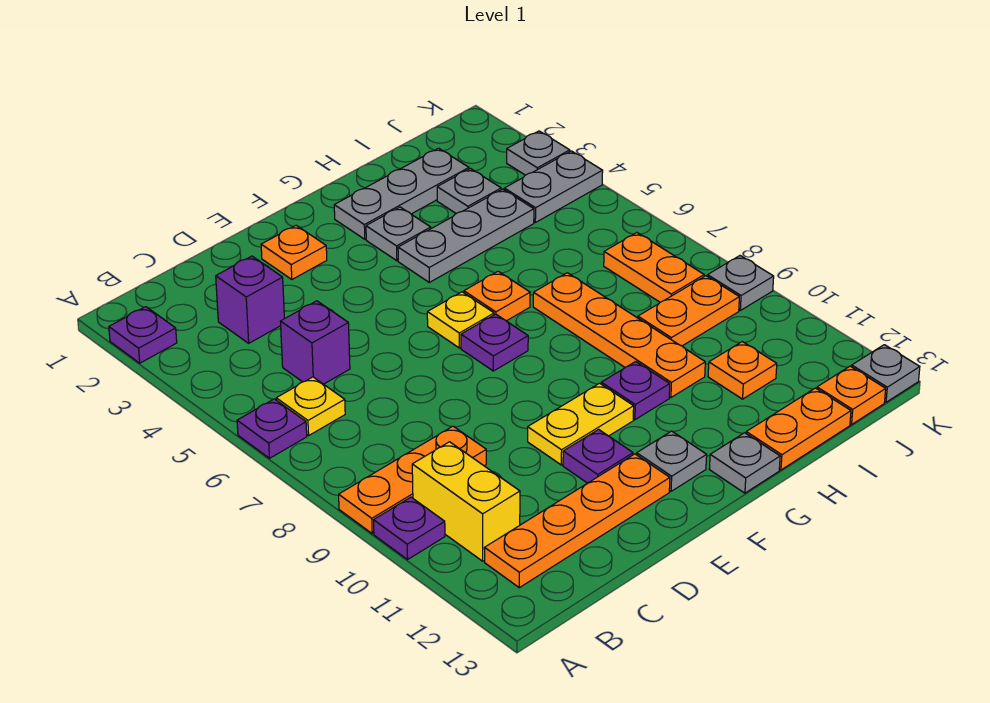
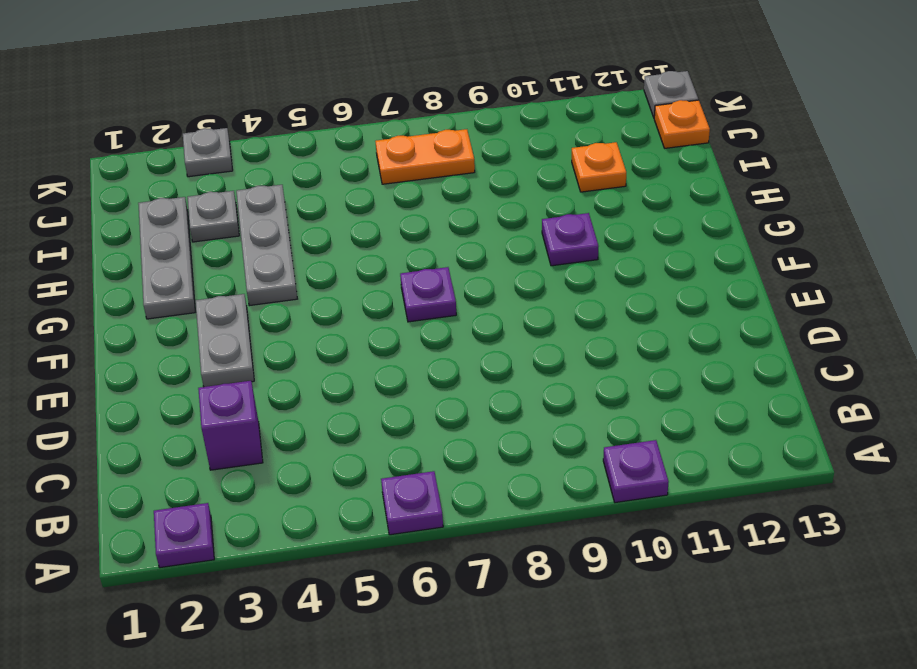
grey plate E3:F3 level 1 -> grey plate J4:K4 level 1
none -> orange plate A9:C9 level 1
none -> yellow plate B6 level 1
none -> yellow brick B10:B11 level 1
none -> orange plate B12:E12 level 1

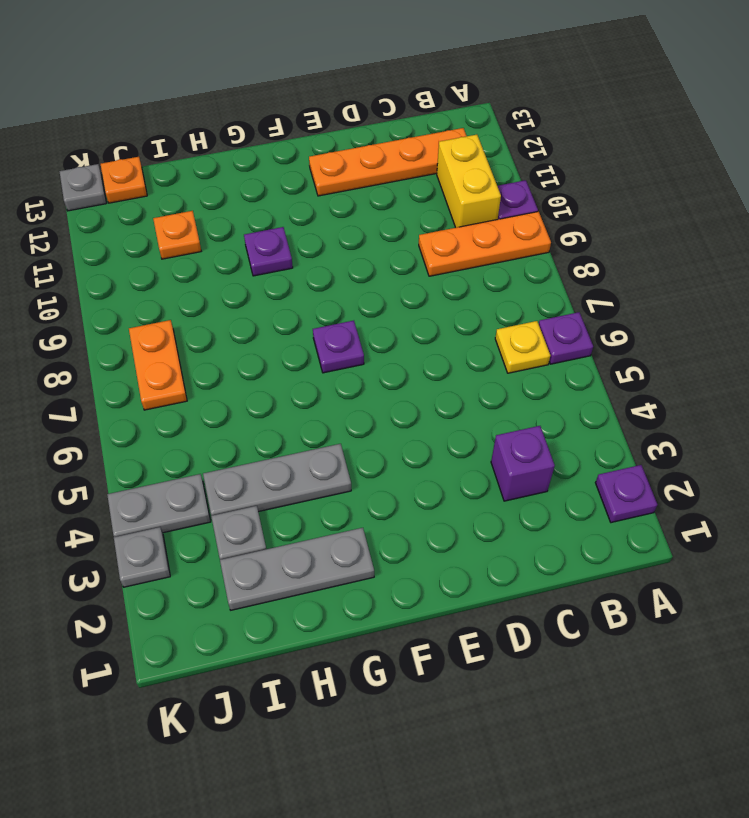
none -> purple brick C5 level 1
none -> orange plate E2 level 1
none -> yellow plate E10:F10 level 1
none -> purple plate E11 level 1

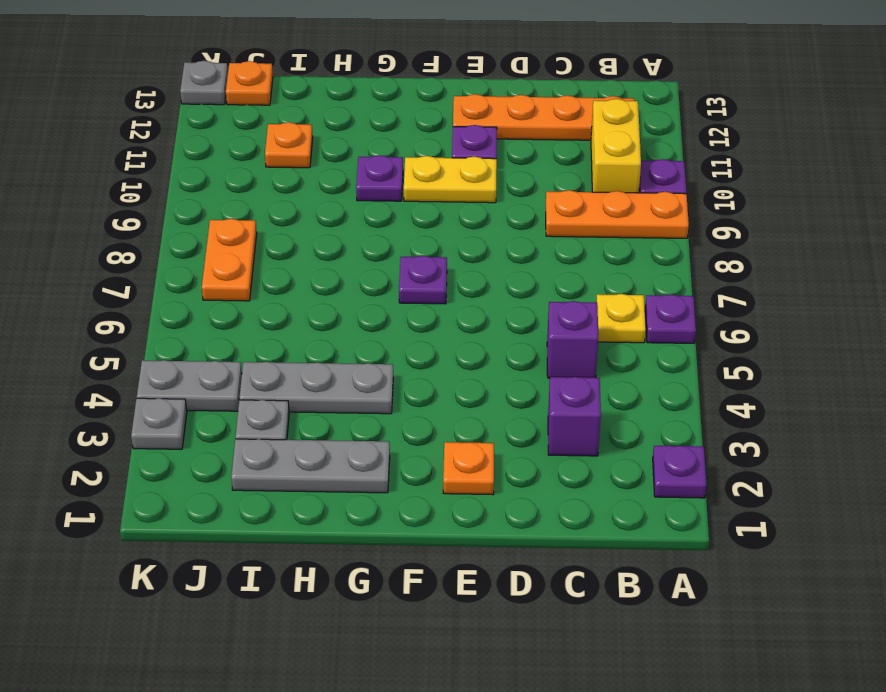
none -> yellow plate F6 level 1
none -> grey plate F12 level 1
none -> grey plate G3 level 1
none -> orange plate G6 level 1

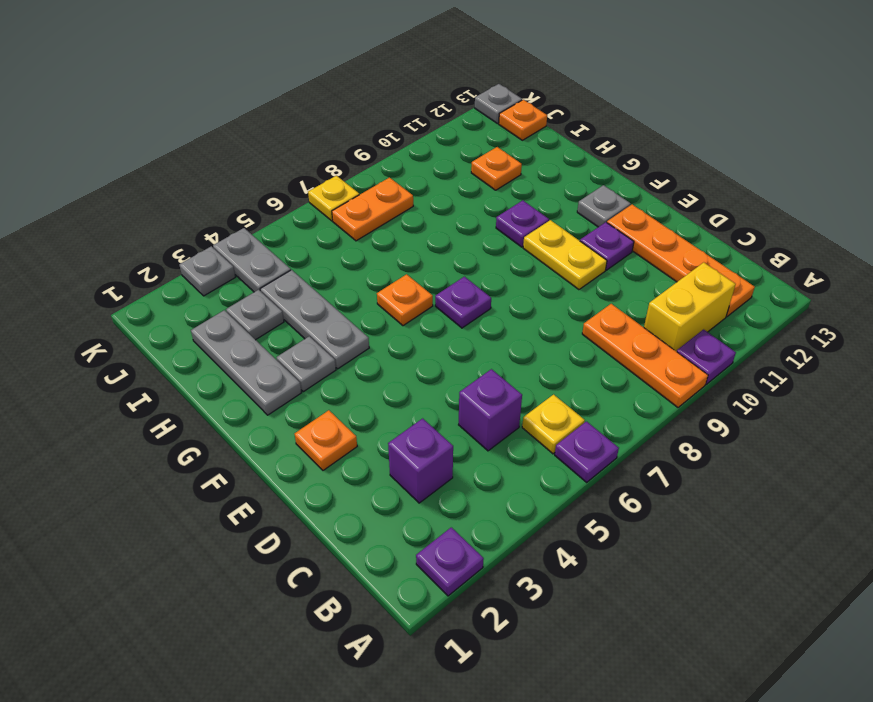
yellow plate K7 level 1 -> yellow plate F6 level 1
none -> grey plate G13 level 1
none -> orange plate H7:H10 level 1
none -> orange plate H13:I13 level 1
none -> orange plate I9:J9 level 1

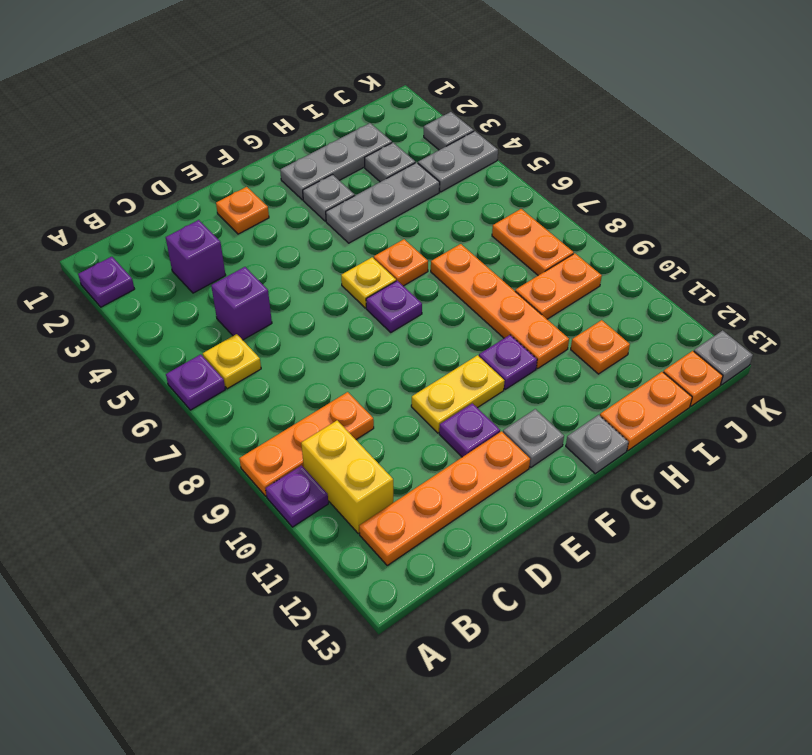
none -> grey plate K9 level 1

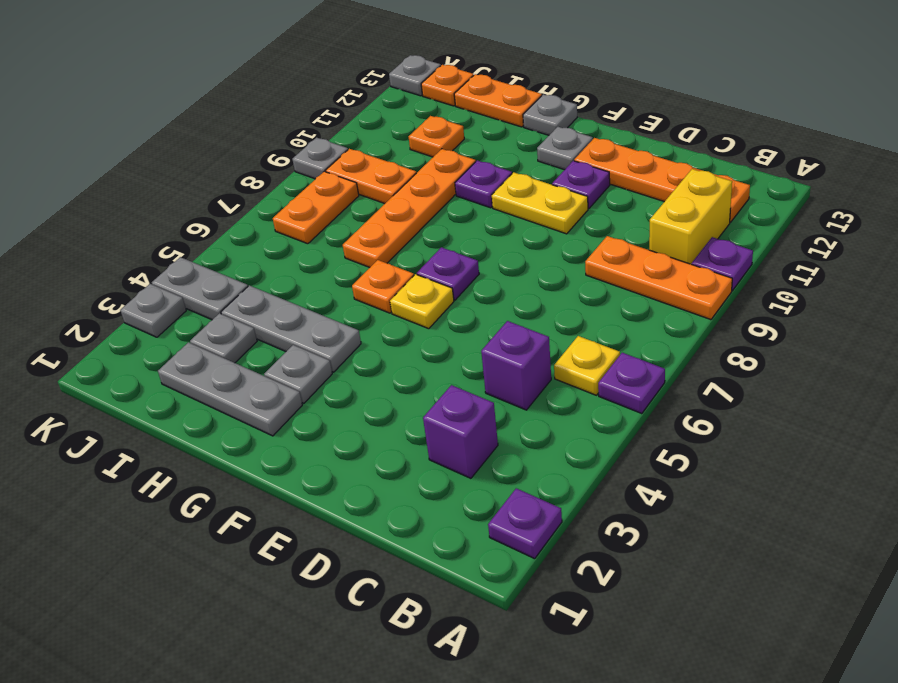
none -> orange plate E2 level 1

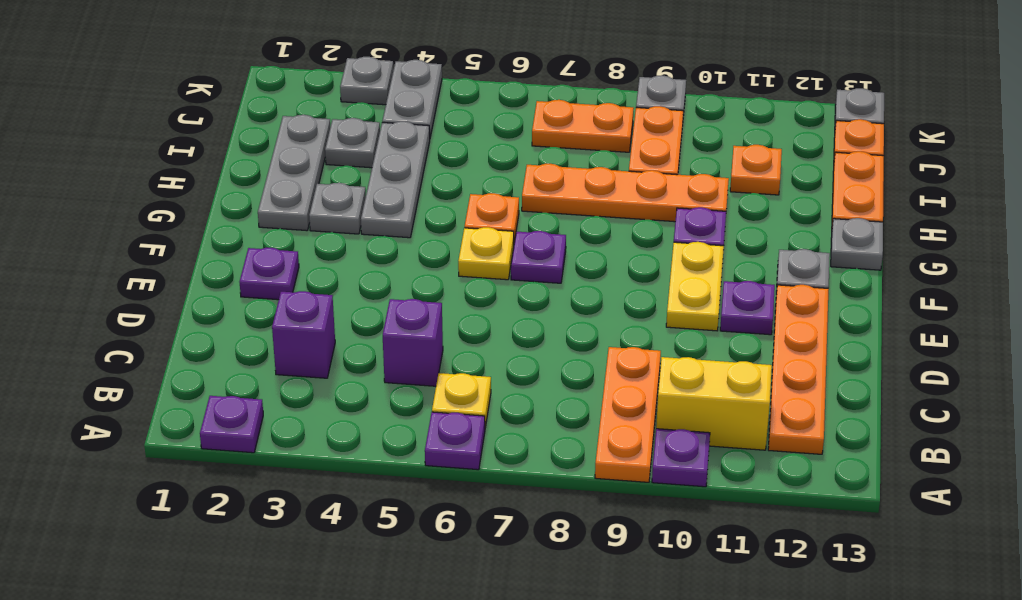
purple plate E2 level 1 -> orange plate E2 level 1

